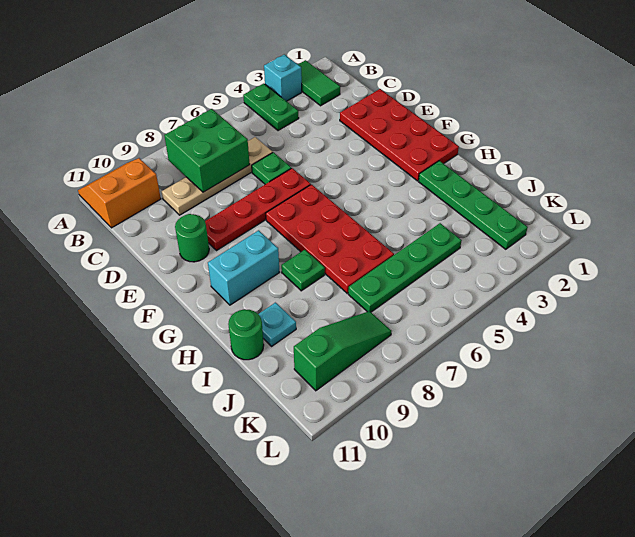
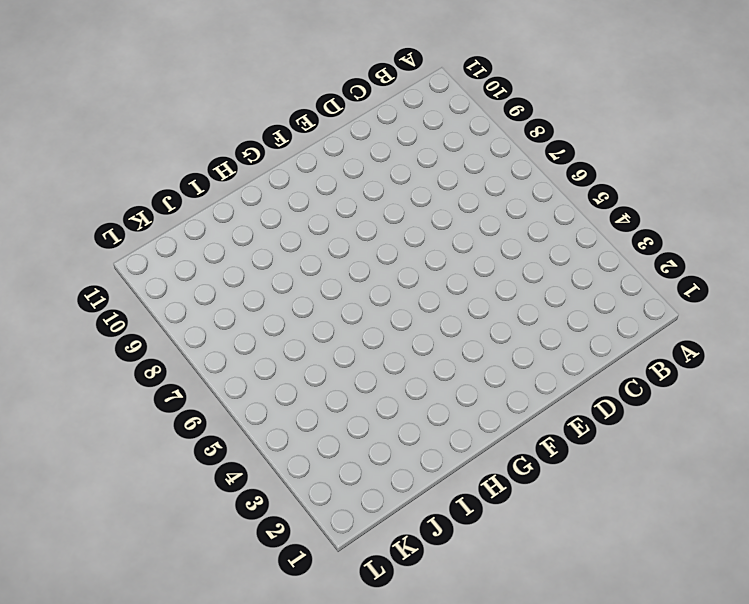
none -> green tile A2:B2 level 1
none -> cyan brick A3 level 1
none -> green plate A4:B4 level 1

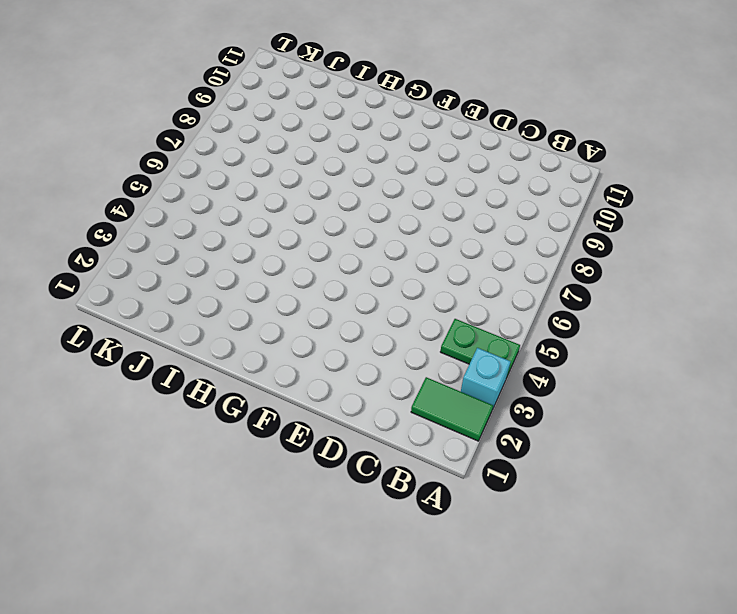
none -> orange slope A10:B11 level 1 top B
none -> tan plate C6:C9 level 1
none -> red plate D1:G2 level 1

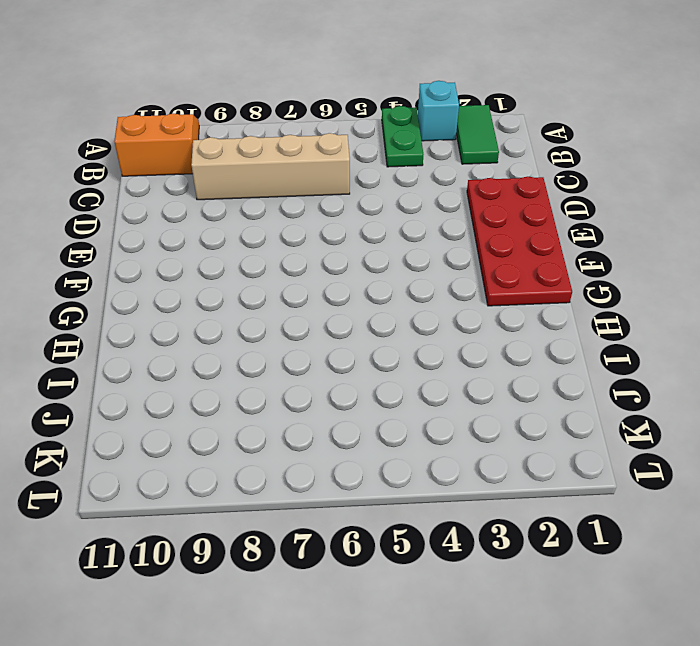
tan brick C6:C9 level 1 -> tan plate C6:C9 level 1
none -> green plate D6 level 1
none -> red plate E6:E9 level 1
none -> green round brick E10 level 1

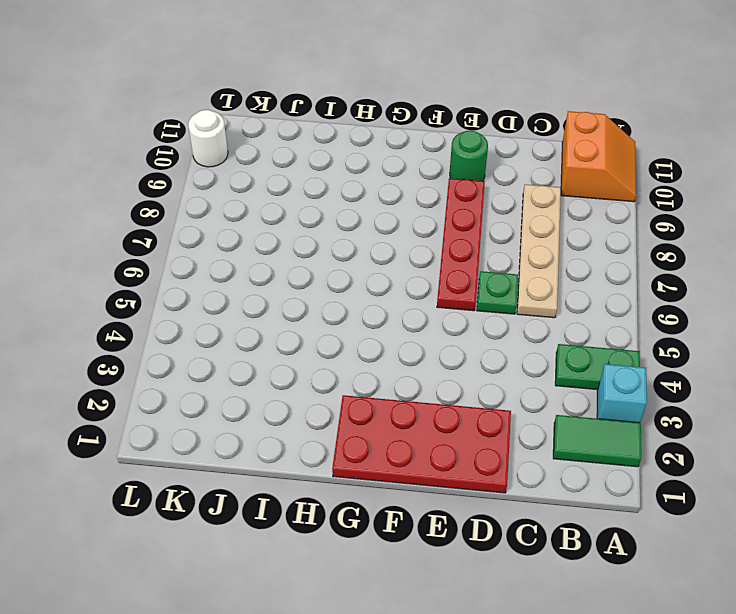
white round brick L10 level 1 -> none
none -> red plate F6:I7 level 1
none -> cyan brick G9:G10 level 1
none -> green plate H2:K2 level 1

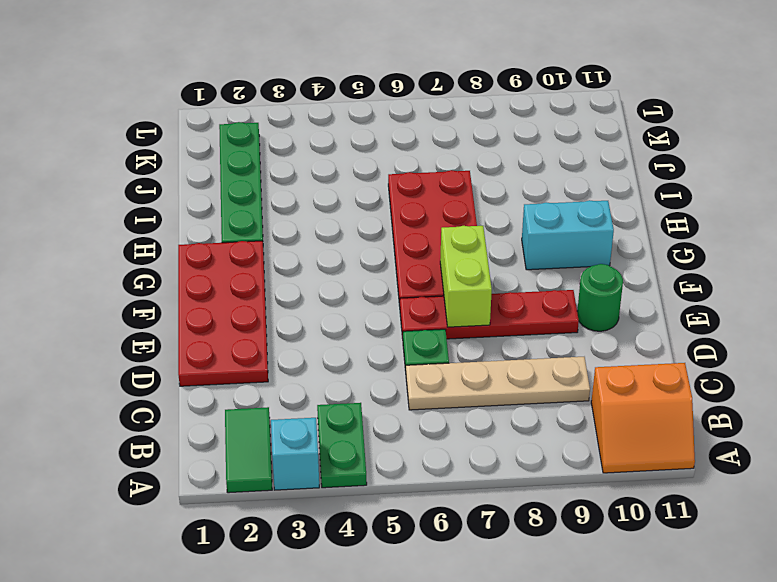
lime brick E7:F7 level 2 -> none
none -> green plate H8 level 1
none -> cyan plate I10 level 1
none -> green round brick I11 level 1

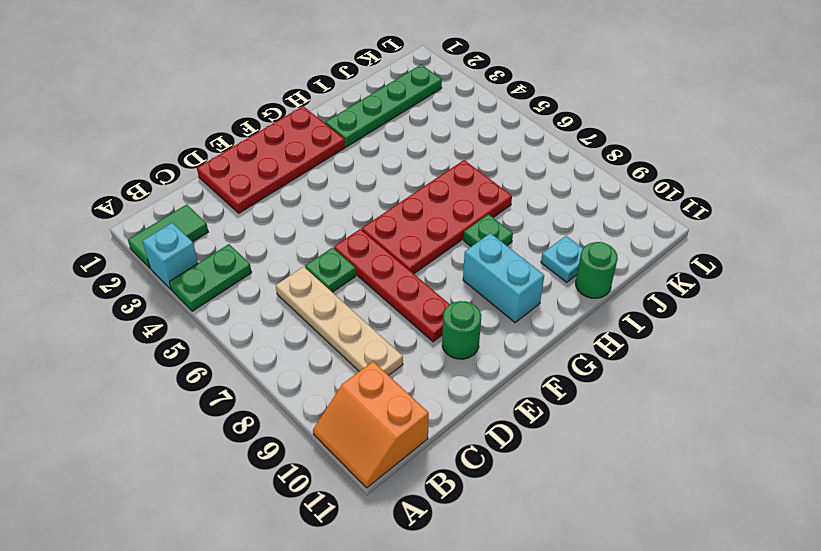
none -> green plate J4:J7 level 1
none -> green slope K8:K10 level 1 top 10
none -> green brick B7:C8 level 2

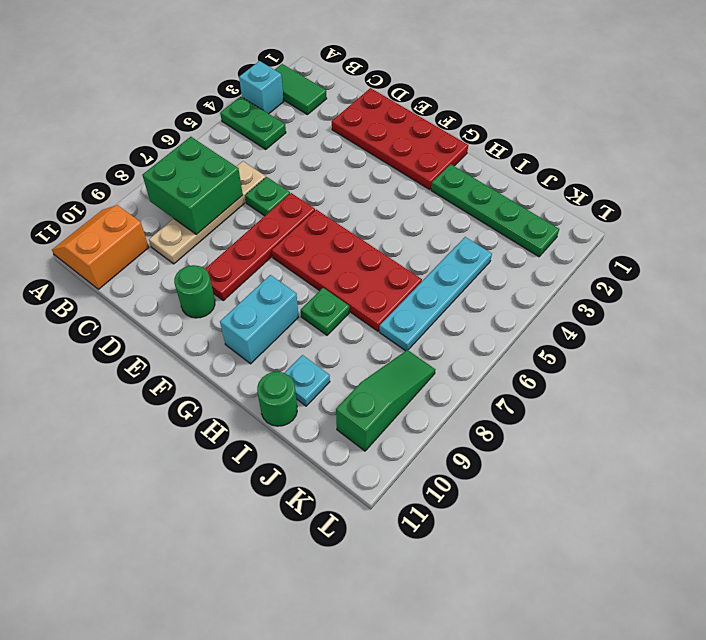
cyan plate J4:J7 level 1 -> green plate J4:J7 level 1

